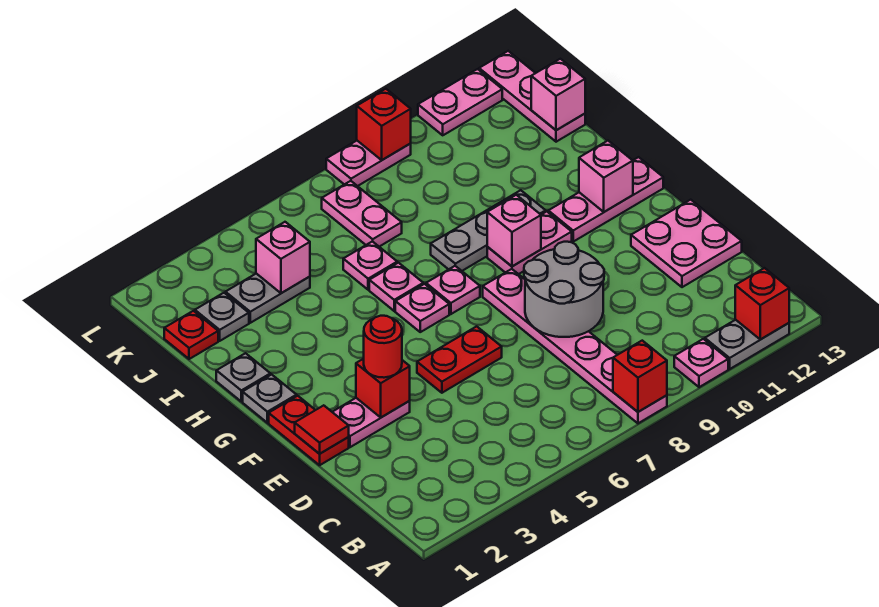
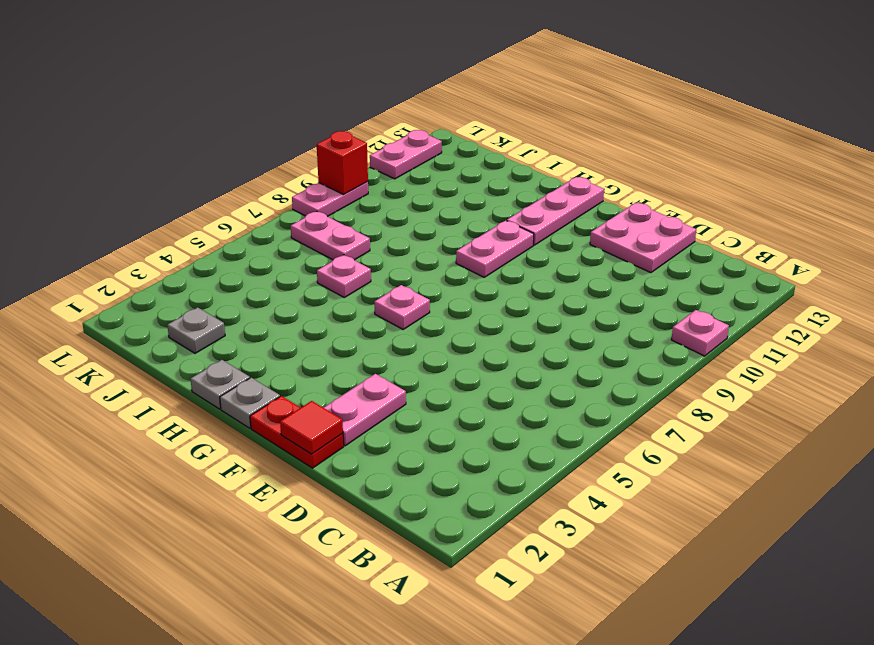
none -> pink plate A8:F8 level 1
none -> grey plate A11:A12 level 1
none -> red plate E5:E6 level 1
none -> pink plate G7 level 1

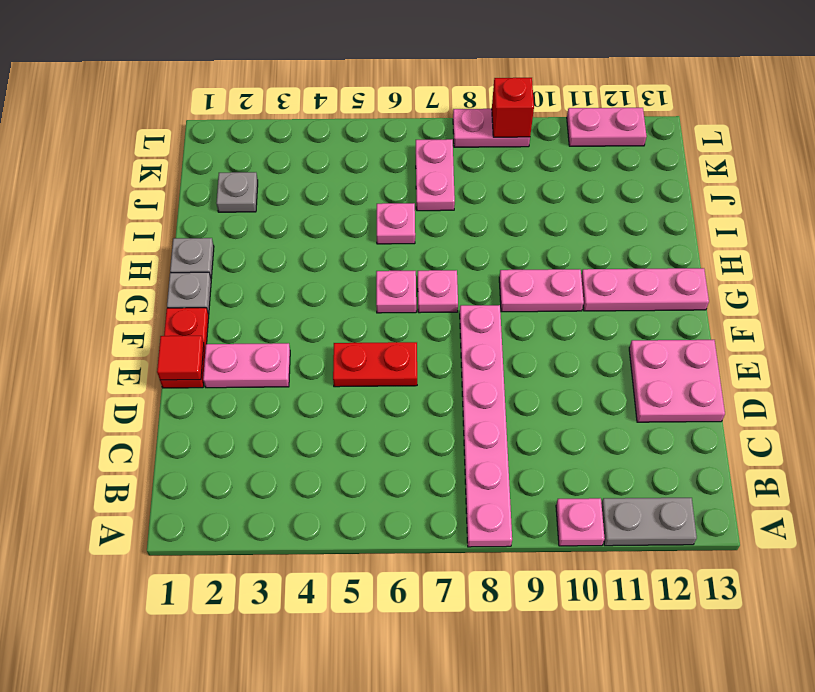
none -> pink plate H6 level 1
none -> grey plate H8:H10 level 1
none -> red plate J1 level 1
none -> grey plate J3:J4 level 1

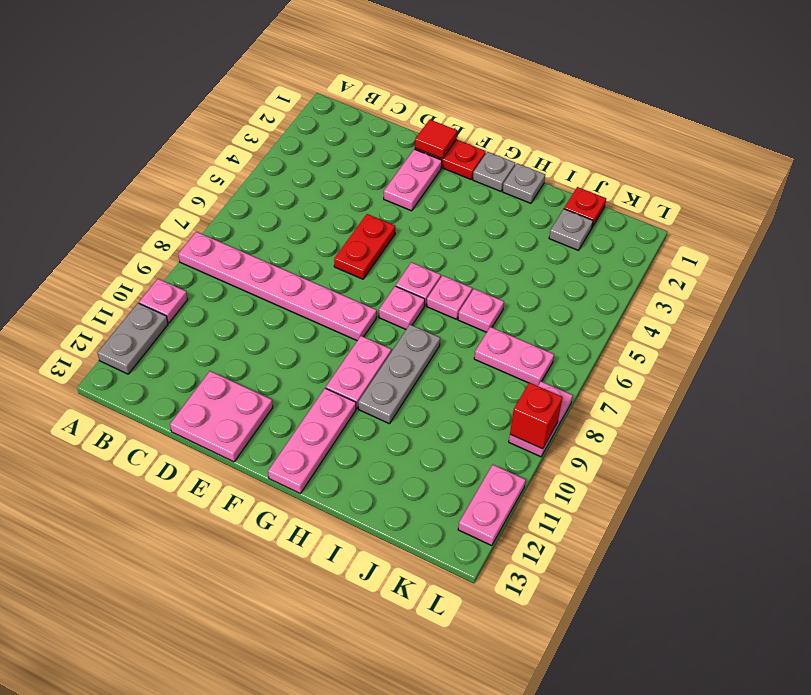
none -> grey plate J3:J4 level 1
none -> pink plate J13:L13 level 1
none -> red brick A8 level 2
none -> red brick A12 level 2

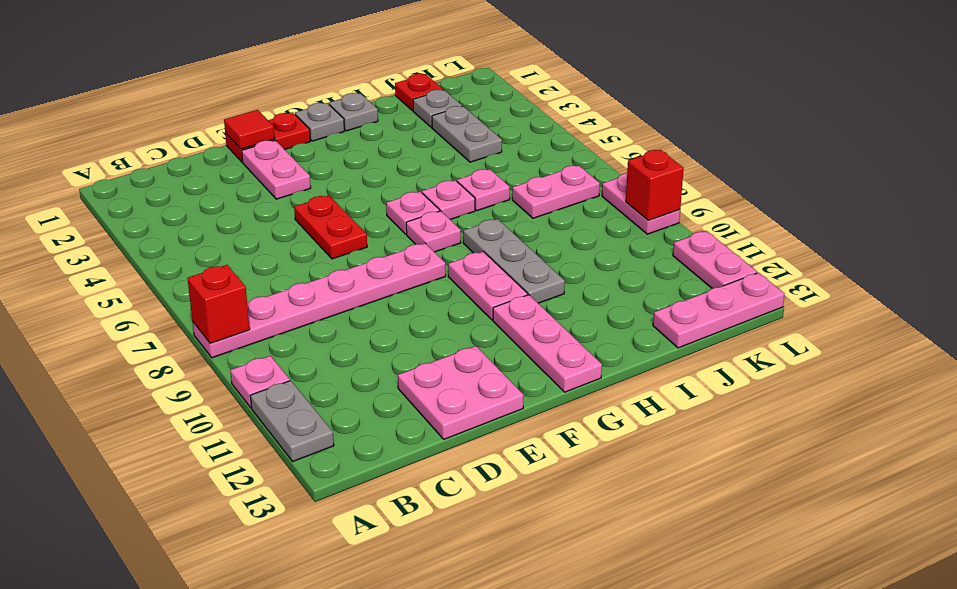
none -> red brick A12 level 2
none -> grey round brick D8:E9 level 2
none -> red brick E3 level 2
none -> pink brick G9 level 2

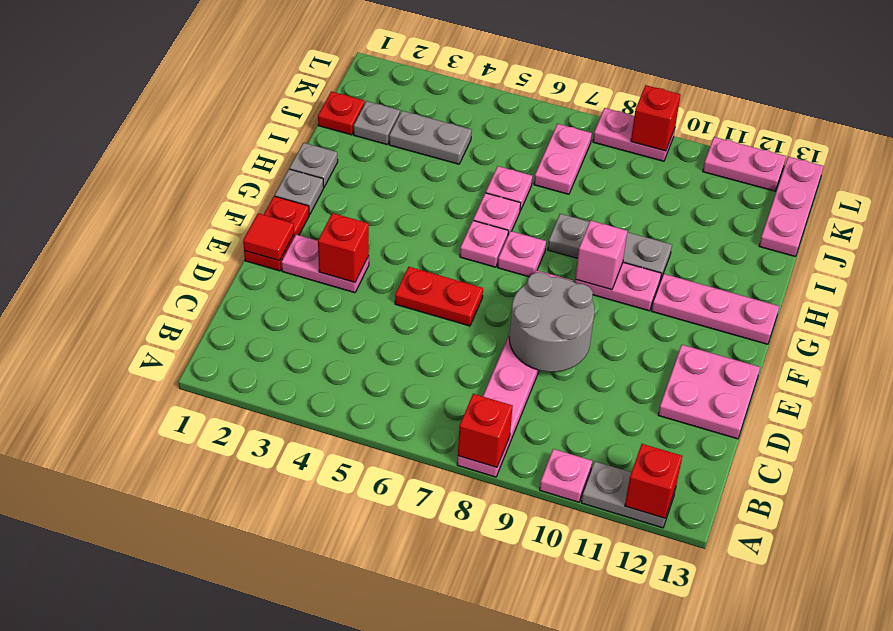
none -> pink brick G12 level 2
none -> pink brick J4 level 2
none -> pink brick J13 level 2
none -> red round brick E3 level 3

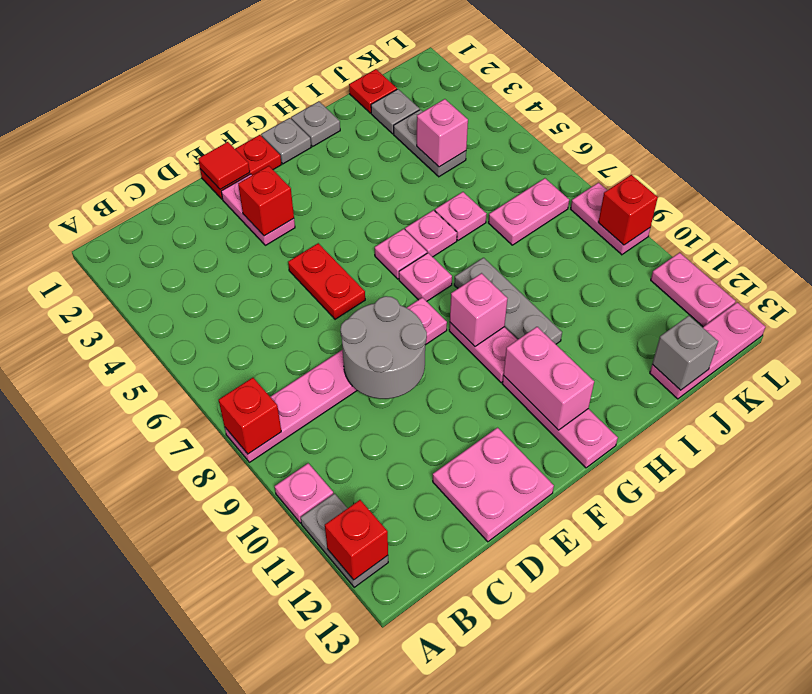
pink brick G11:G12 level 2 -> pink brick G12 level 2
grey brick J13 level 2 -> pink brick J13 level 2
none -> red round brick E3 level 3

